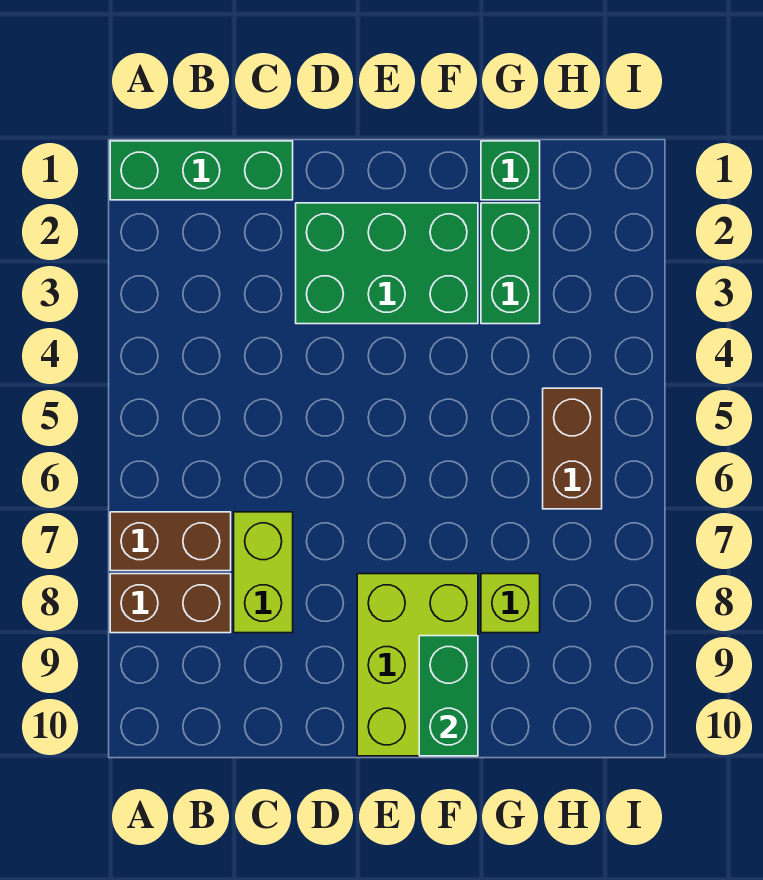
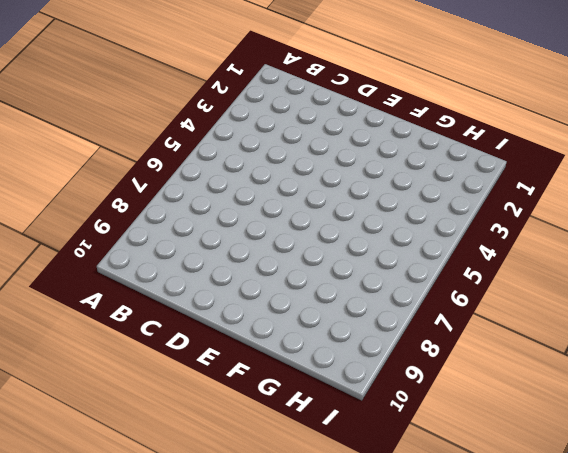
none -> green brick A1:C1 level 1
none -> brown brick A7:B7 level 1

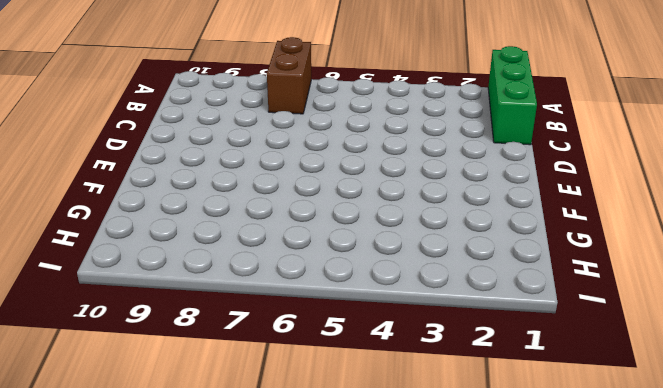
none -> brown brick A8:B8 level 1
none -> lime brick C7:C8 level 1

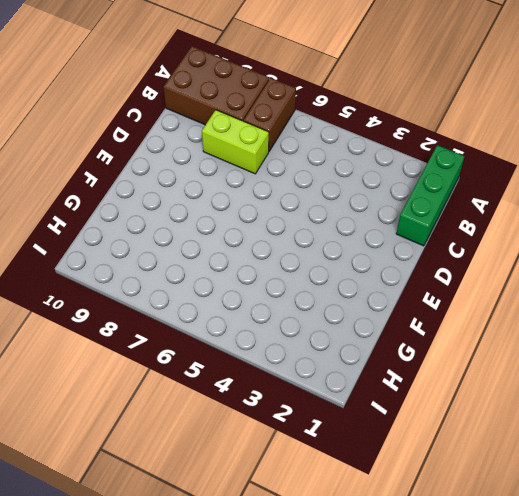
brown brick A8:B10 level 1 -> brown brick A8:B8 level 1
none -> green brick D2:F3 level 1
none -> lime brick E8:F10 level 1

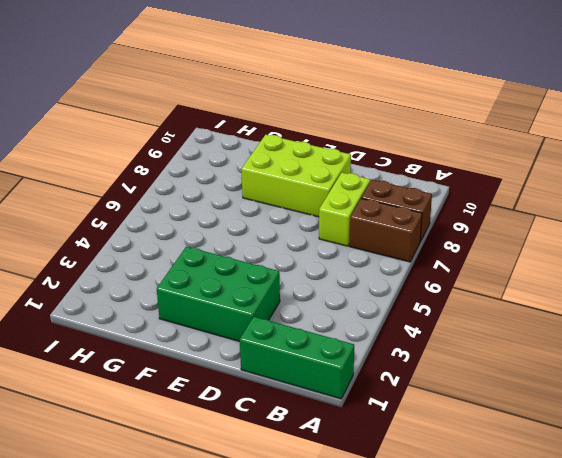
lime brick D8:F9 level 1 -> lime brick E8:F10 level 1
none -> green brick G1 level 1
none -> green brick G2:G3 level 1

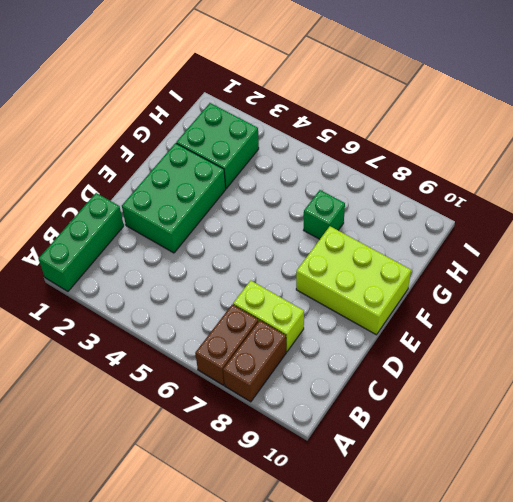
green brick G2:H3 level 1 -> green brick G2:G3 level 1
green brick G7 level 1 -> green brick G1 level 1
none -> lime brick G8 level 1
none -> brown brick H5:H6 level 1

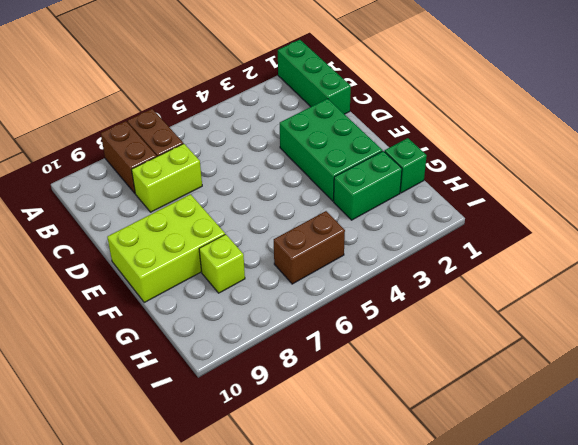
none -> green brick F9:F10 level 2

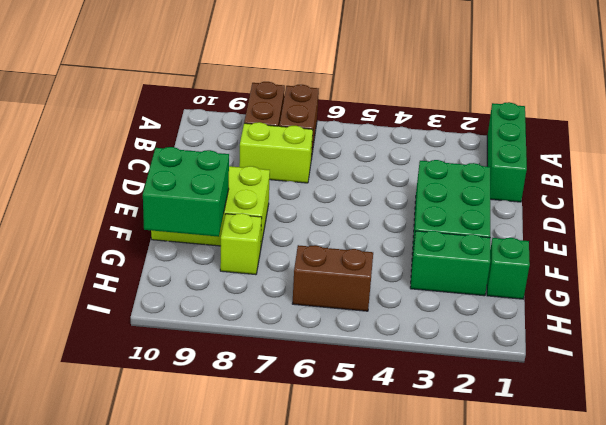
green brick F9:G10 level 2 -> green brick F9:F10 level 2

